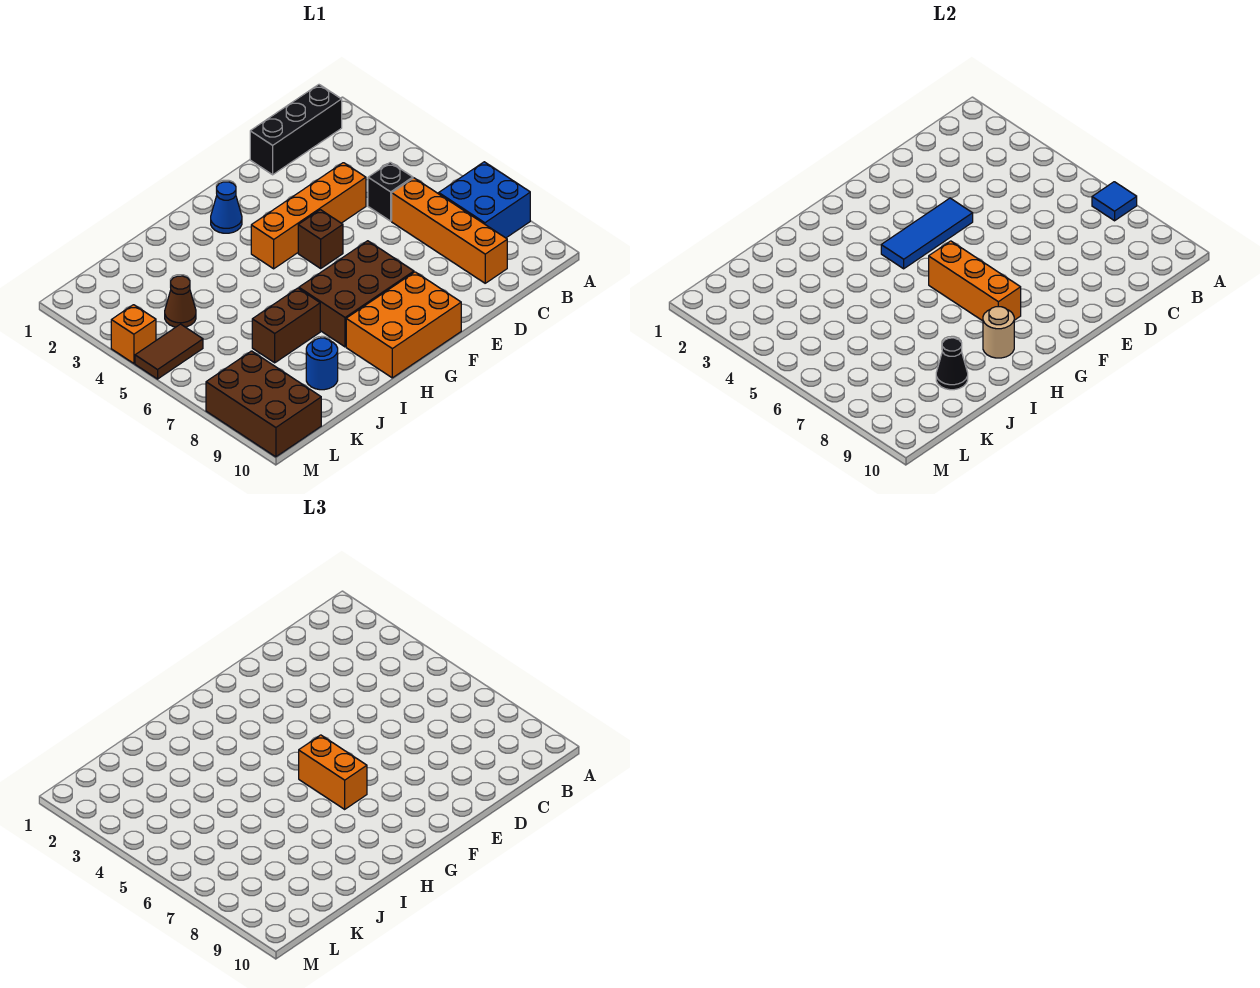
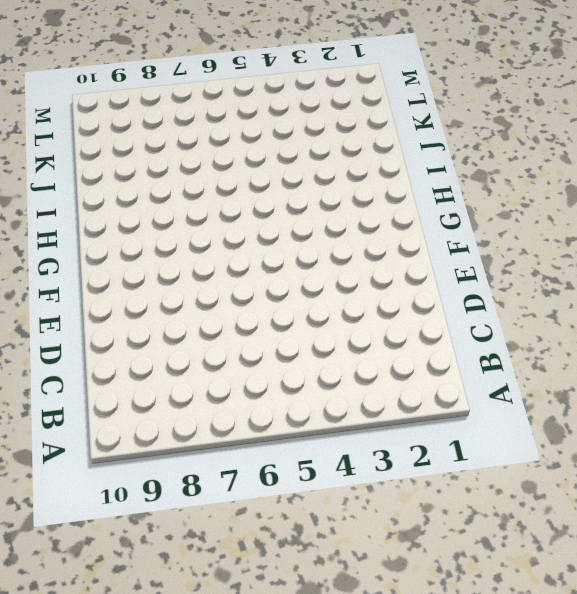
none -> blue brick A7:B8 level 1
none -> black brick B1:D1 level 1
none -> black brick C5 level 1

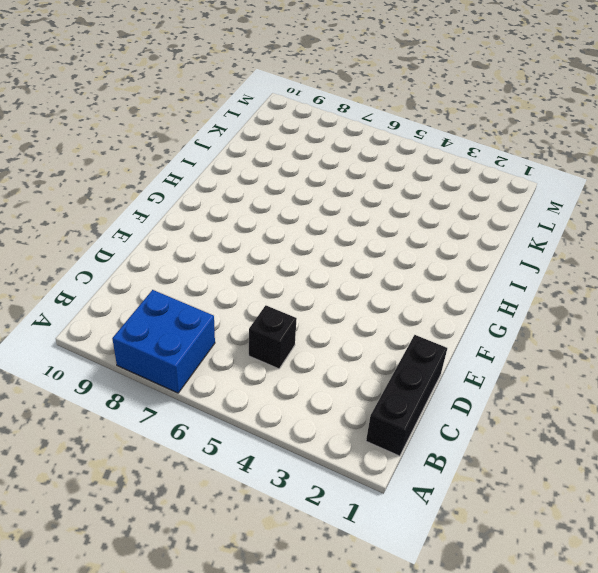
none -> orange brick C6:C9 level 1
none -> orange brick D4:G4 level 1
none -> brown brick F5 level 1

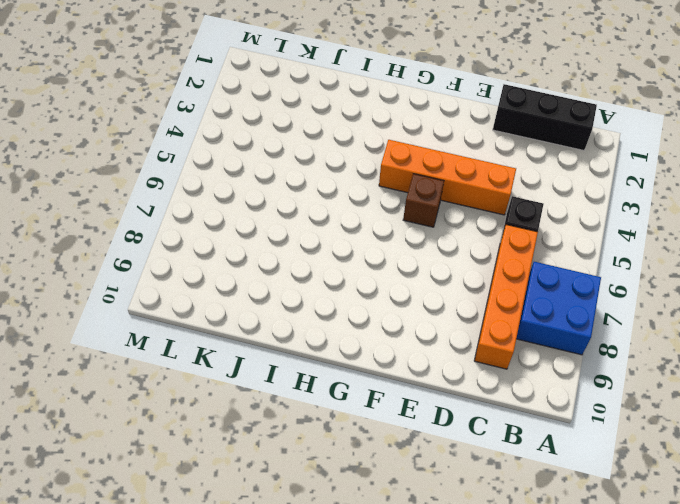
none -> brown brick F7:H8 level 1
none -> orange brick F9:H10 level 1
none -> blue cone G2 level 1

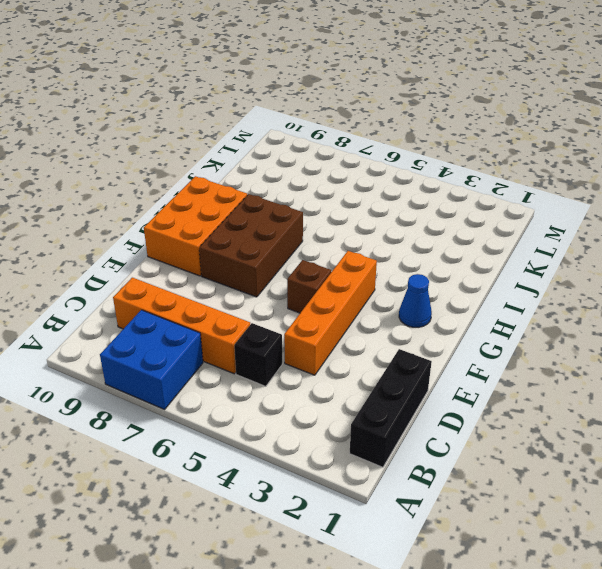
none -> brown brick I7:J7 level 1
none -> blue round brick J9 level 1
none -> brown cone K4 level 1

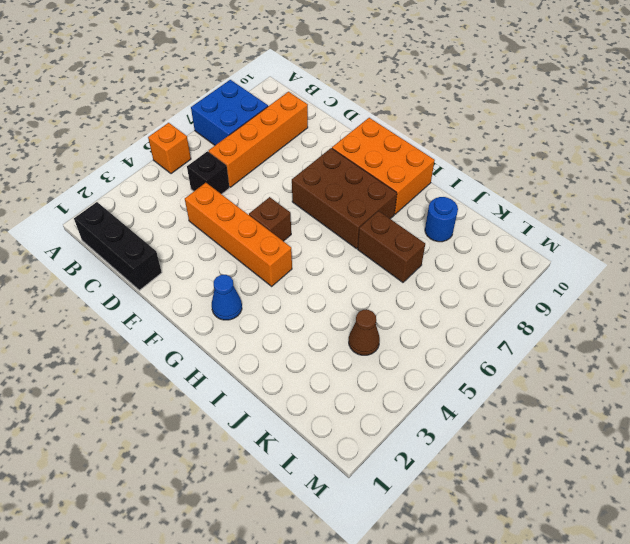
orange brick A5 level 1 -> orange brick M4 level 1
none -> brown tile L5:M5 level 1
none -> brown brick L8:M10 level 1
none -> blue tile A7 level 2

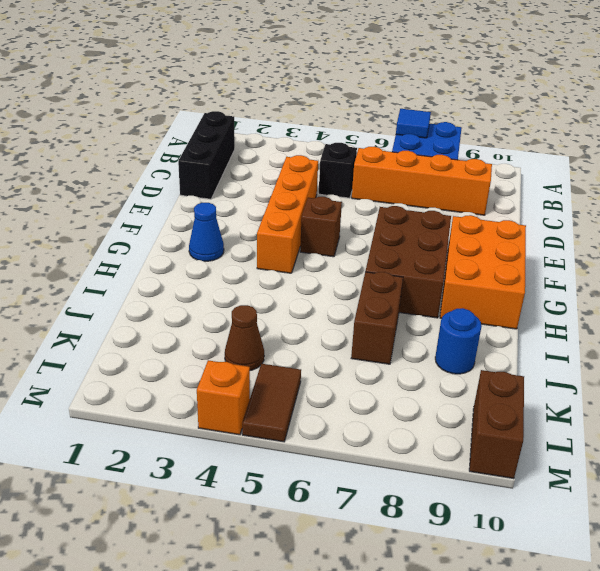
brown brick L10:M10 level 1 -> brown brick L8:M10 level 1
none -> blue tile E4:G4 level 2
none -> orange brick G6:G8 level 2
none -> tan round brick H9 level 2

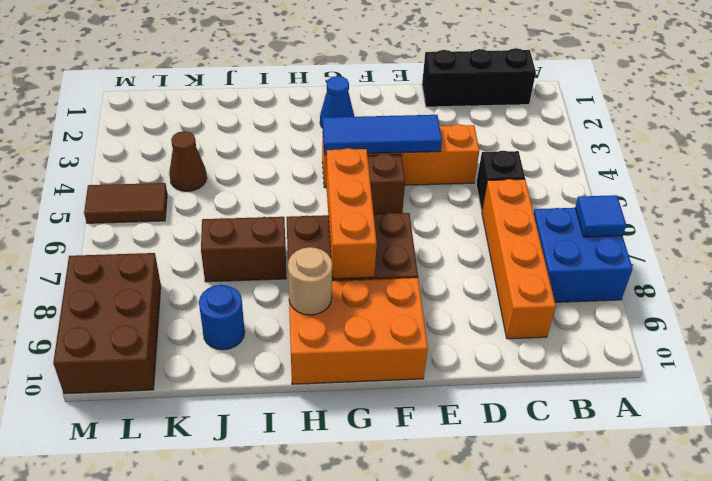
none -> orange brick M4 level 1
none -> black cone J9 level 2
none -> orange brick G6:G7 level 3

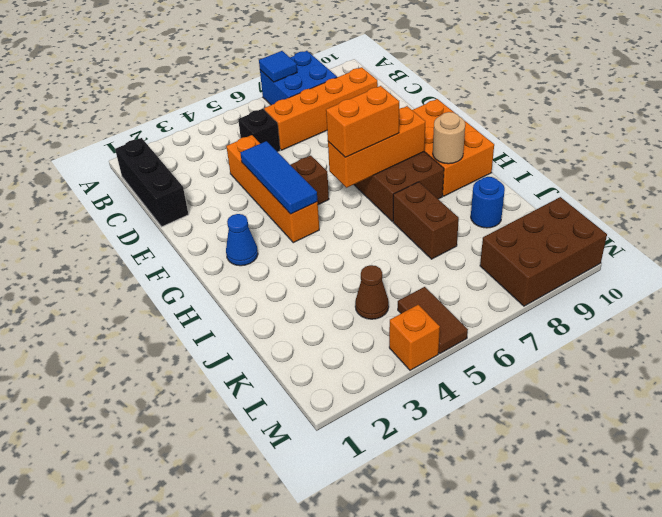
none -> black cone J9 level 2

